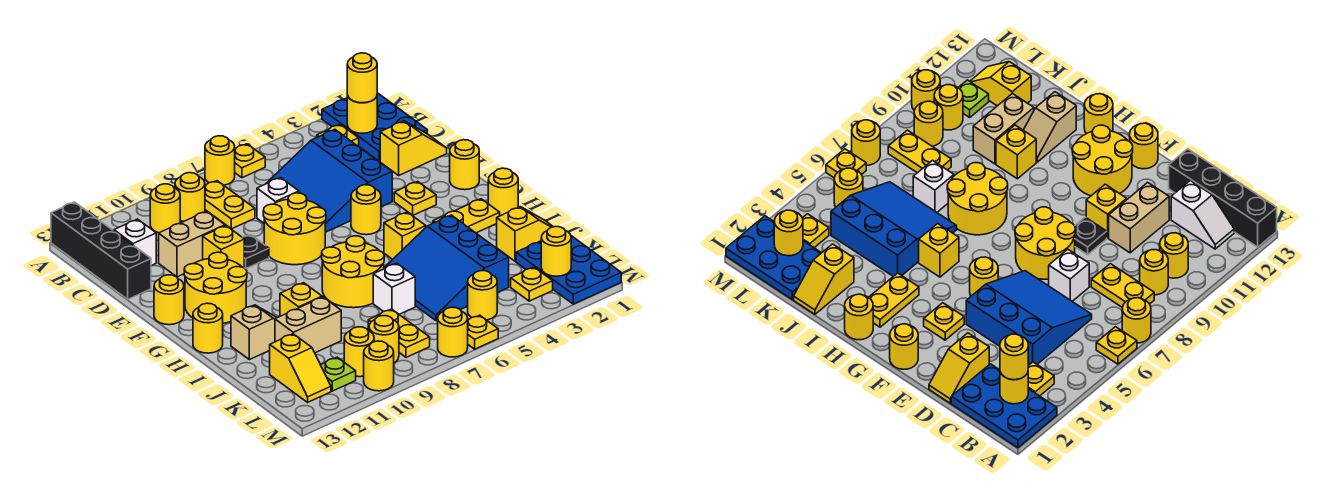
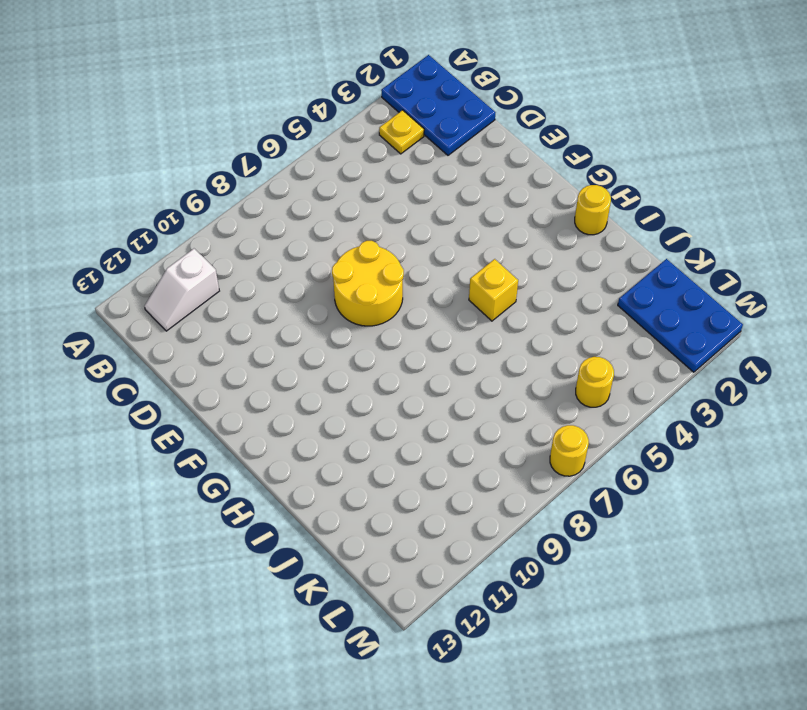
white slope B11:B12 level 1 top 11 -> white slope B12:C12 level 1 top C
none -> yellow plate A6 level 1
none -> yellow round brick A7 level 1
none -> black brick A13:D13 level 1
none -> yellow plate B8:C8 level 1

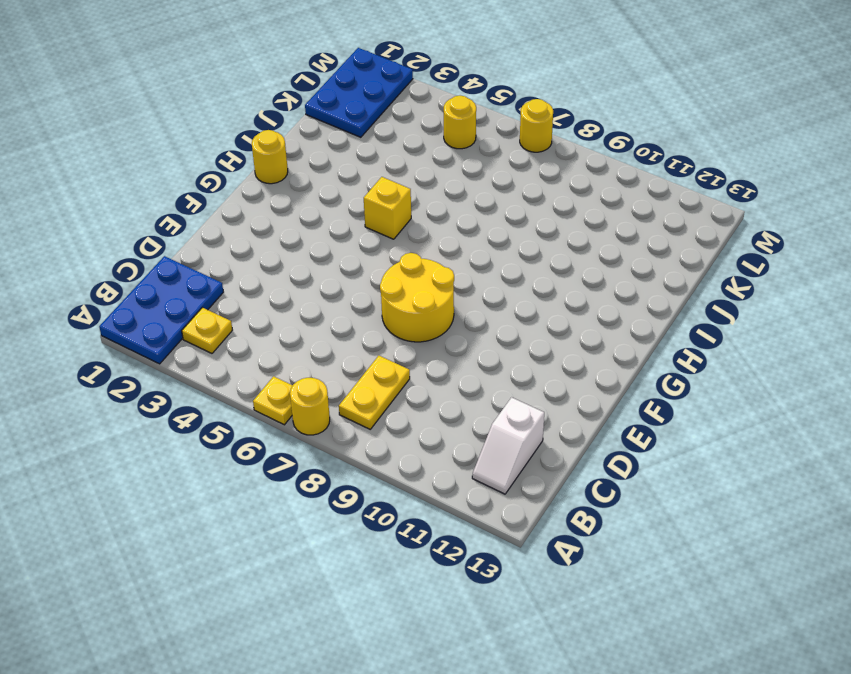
none -> black brick A13:D13 level 1
none -> yellow round brick B9 level 1
none -> yellow round brick B10 level 1
none -> blue slope C4:E6 level 1 top 4

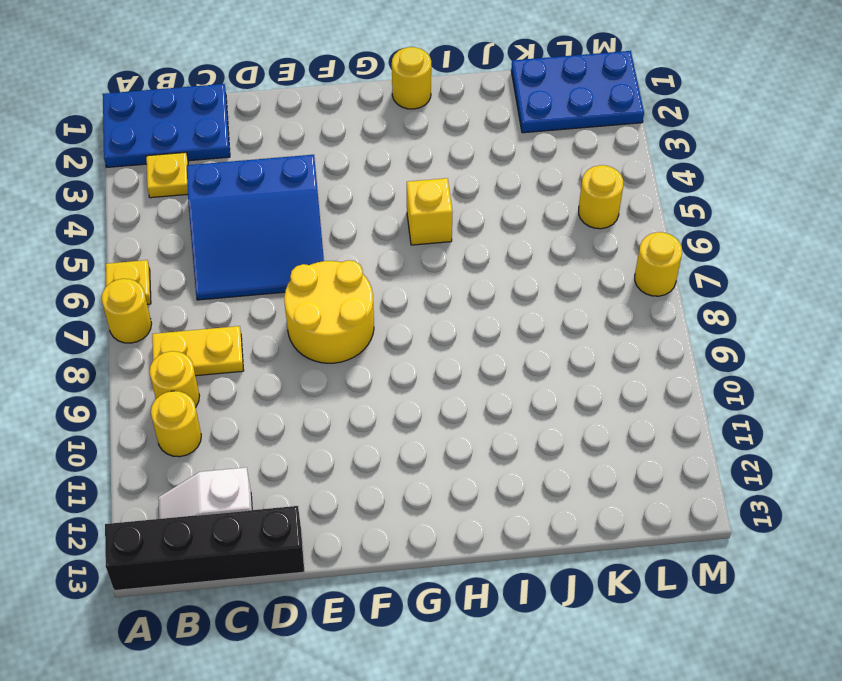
none -> yellow slope D1:D2 level 1 top 2
none -> white brick D7 level 1
none -> tan brick D10:D11 level 1
none -> black plate E9 level 1

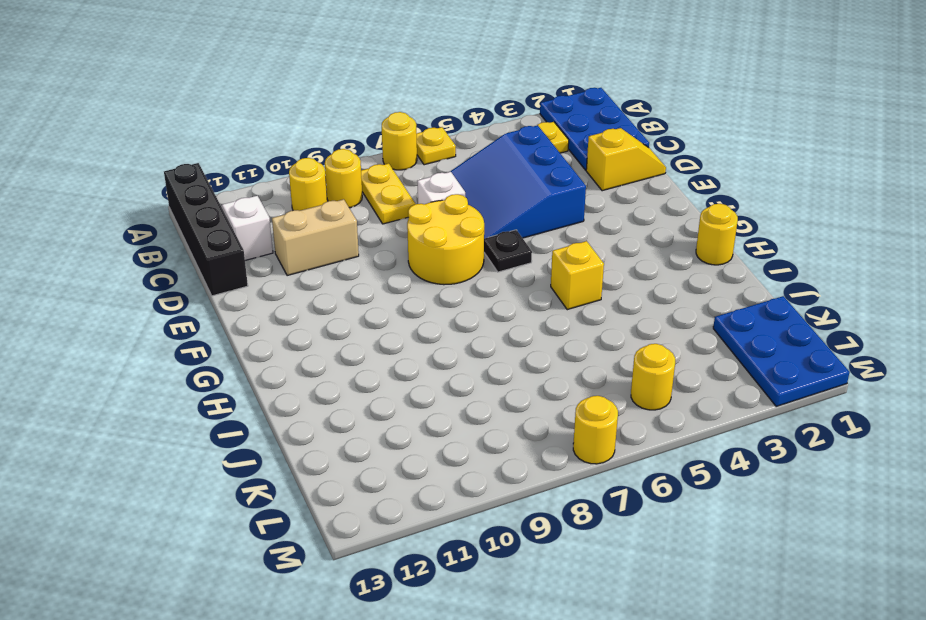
black plate F6 level 1 -> black plate E9 level 1
none -> yellow brick E10 level 1
none -> yellow round brick F1 level 1
none -> yellow plate F3 level 1
none -> yellow round brick F5 level 1

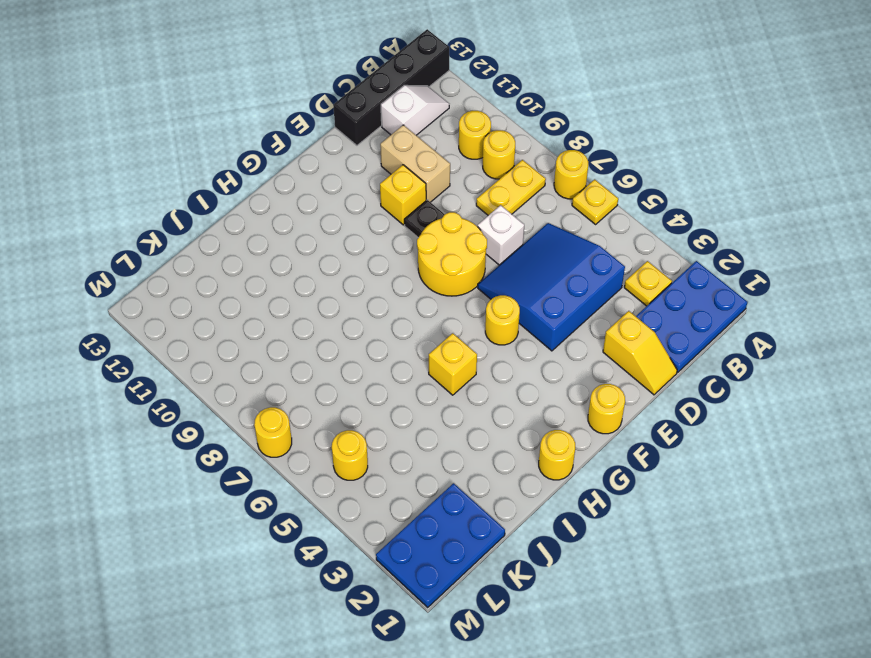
none -> yellow plate F3 level 1
none -> yellow round brick F11:G12 level 1
none -> yellow round brick F13 level 1
none -> yellow plate H2:H3 level 1

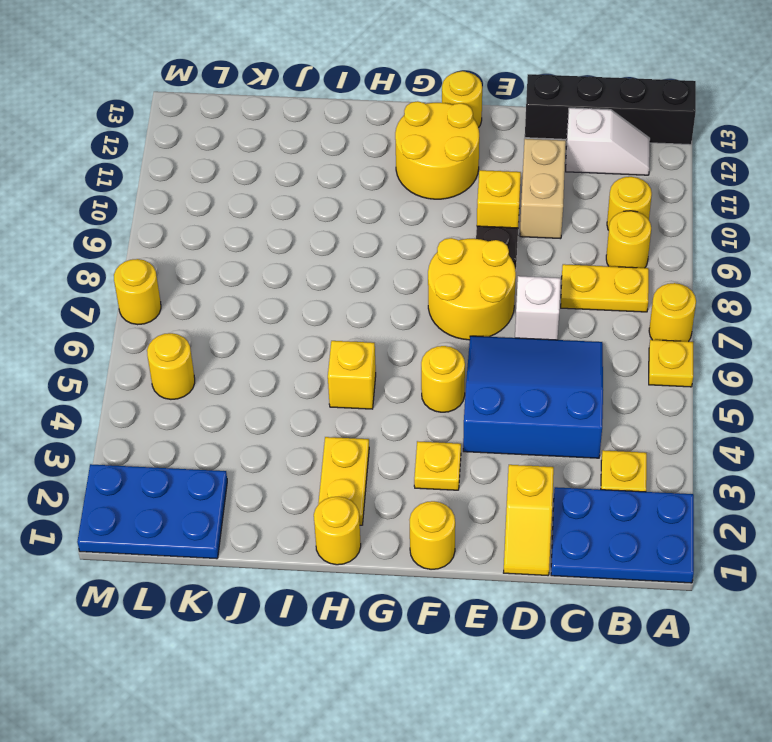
none -> yellow round brick H7:I8 level 1
none -> yellow round brick H13 level 1
none -> blue slope I4:K6 level 1 top 4
none -> yellow brick I10 level 1

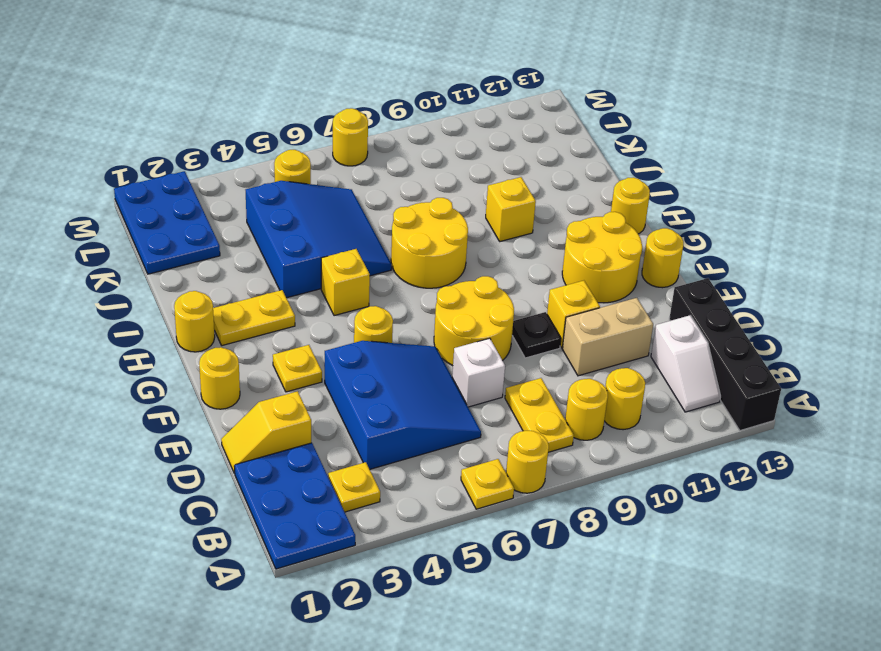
none -> tan slope I11:I12 level 1 top 12
none -> yellow slope J1:J2 level 1 top 2
none -> white brick J7 level 1
none -> tan brick J10:J11 level 1

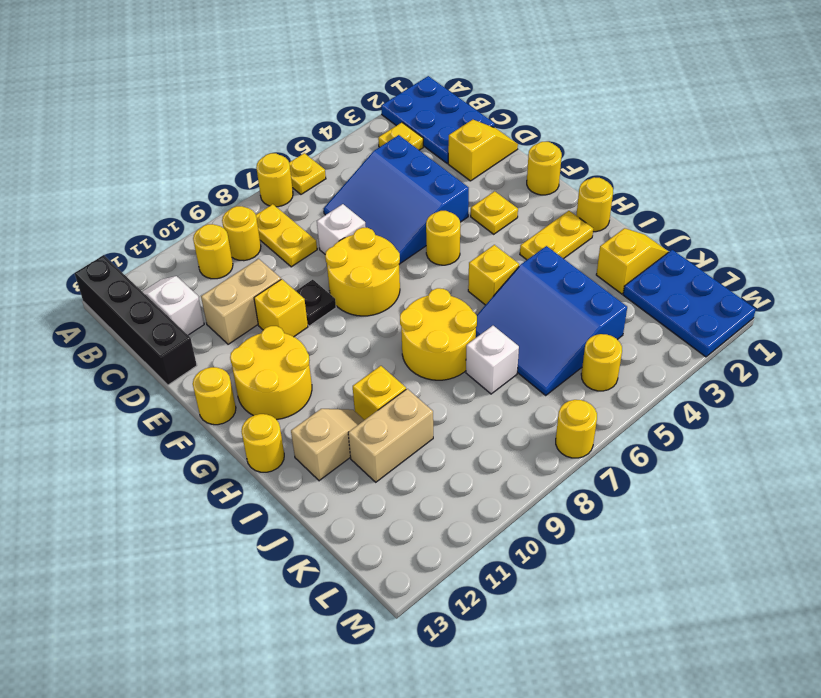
none -> yellow plate K8:L8 level 1
none -> yellow slope K12:L12 level 1 top K
none -> yellow plate L3 level 1
none -> yellow round brick L9 level 1

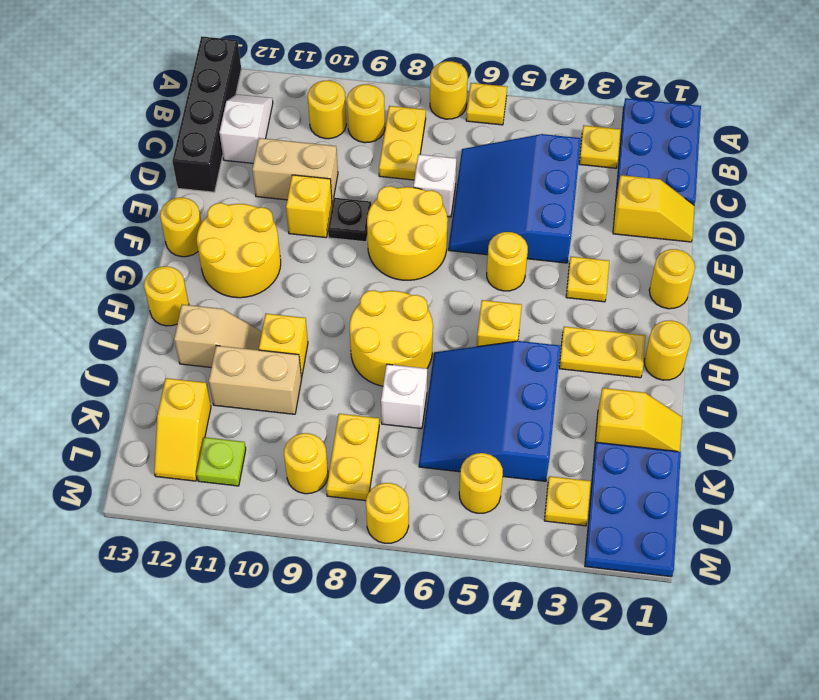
none -> yellow round brick L10 level 1
none -> yellow plate M6 level 1
none -> yellow round brick M10 level 1
none -> yellow round brick B2 level 2

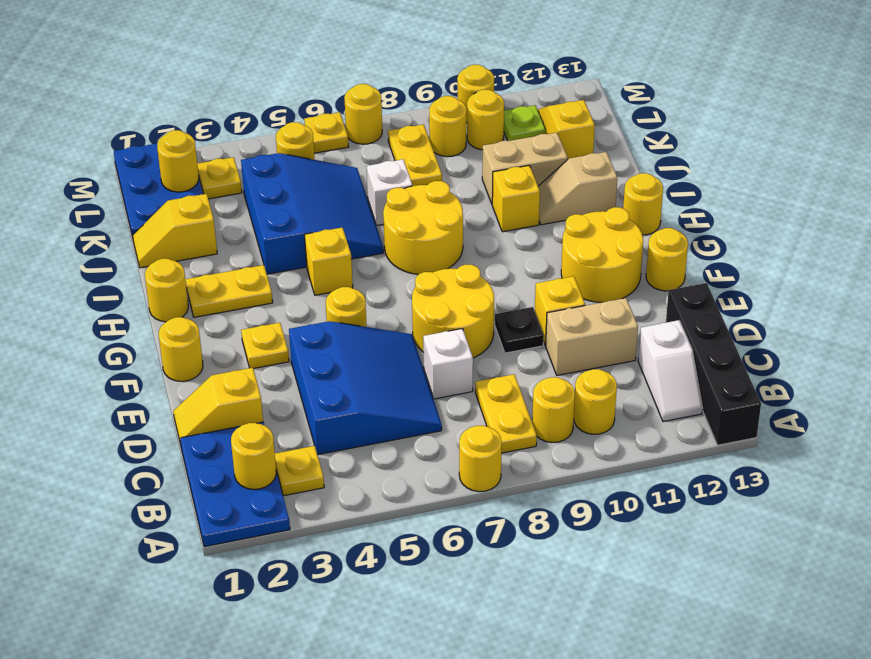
none -> yellow plate A6 level 1
none -> yellow round brick B2 level 3

